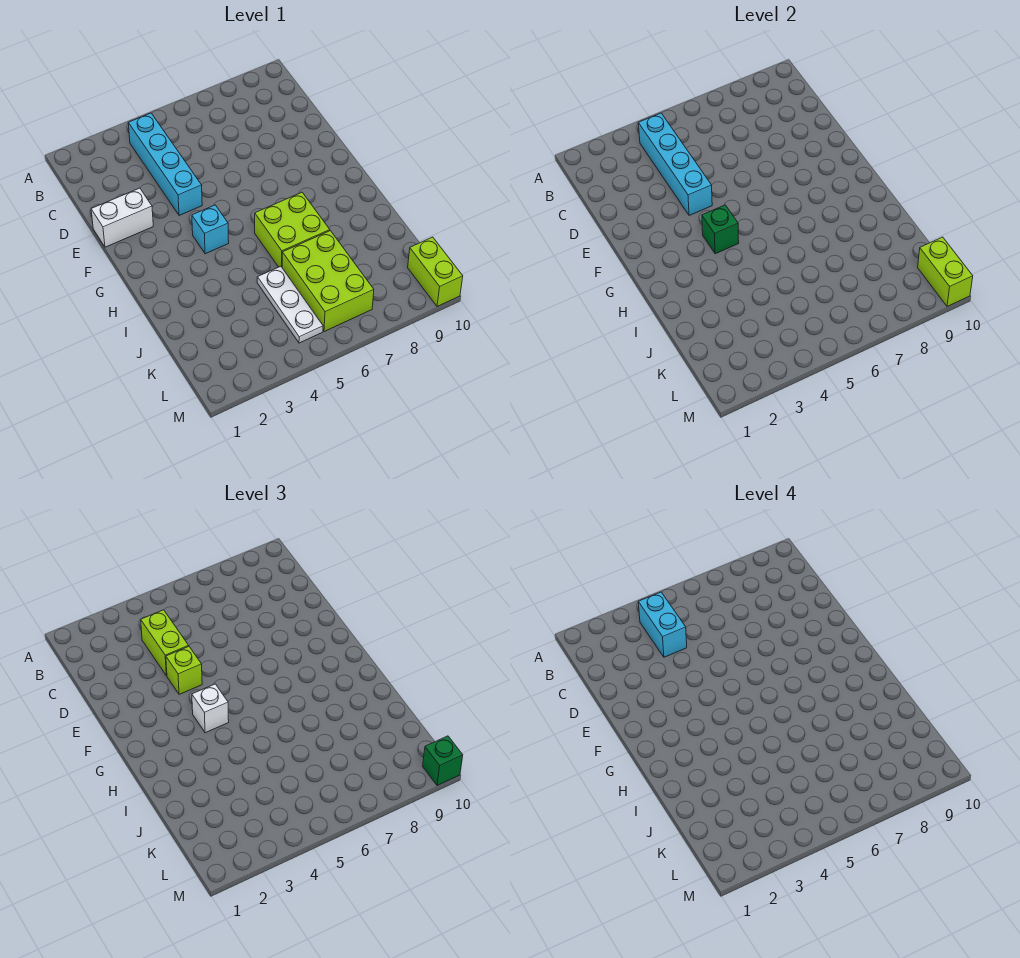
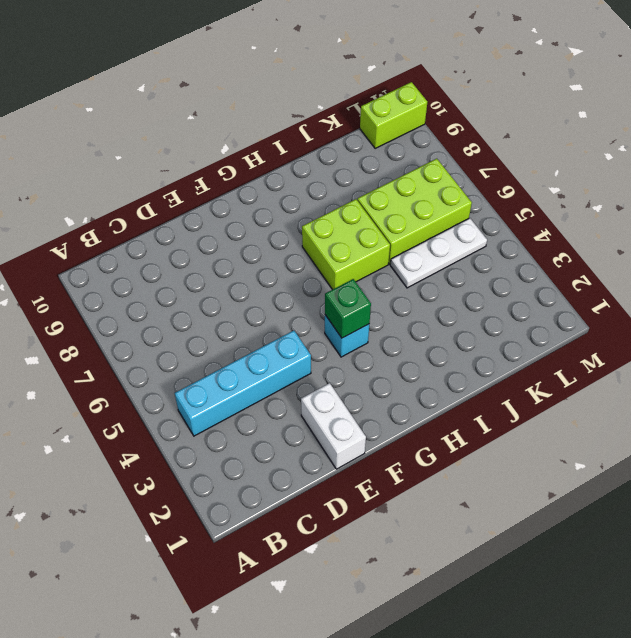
none -> cyan brick B4:E4 level 2
none -> lime brick L10:M10 level 2
none -> lime brick C4:D4 level 3

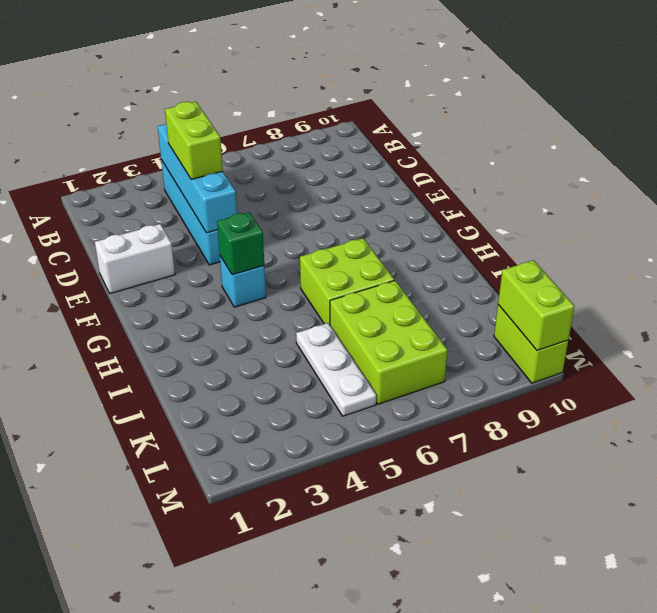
none -> lime brick E4 level 3
none -> white brick G4 level 3
none -> green brick M10 level 3

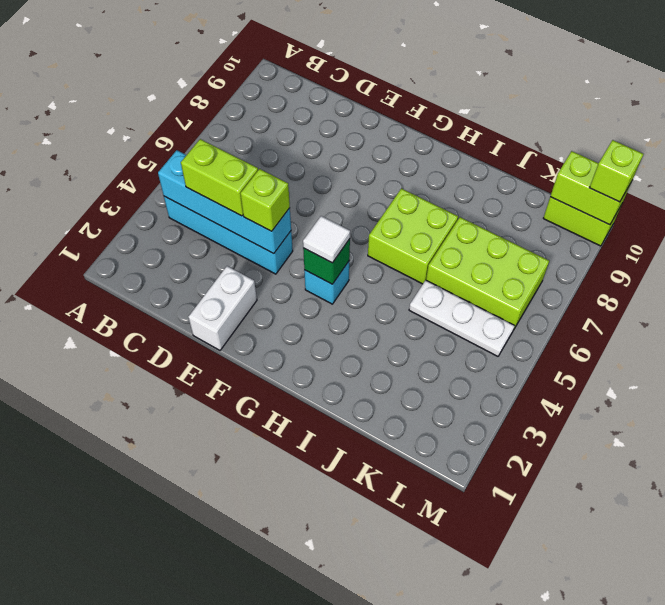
white tile G4 level 3 -> white brick G4 level 3
lime brick M10 level 3 -> green brick M10 level 3
none -> cyan brick B4:C4 level 4

